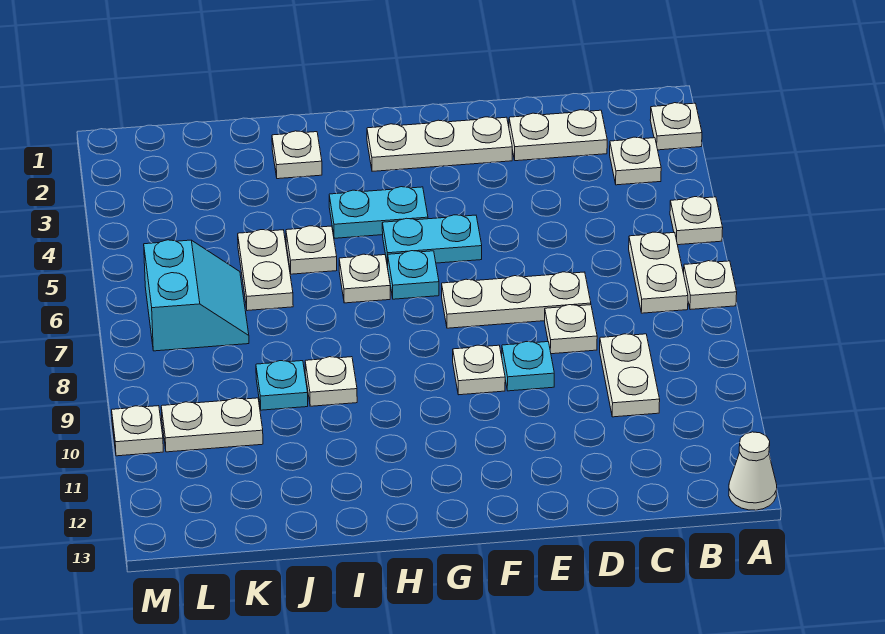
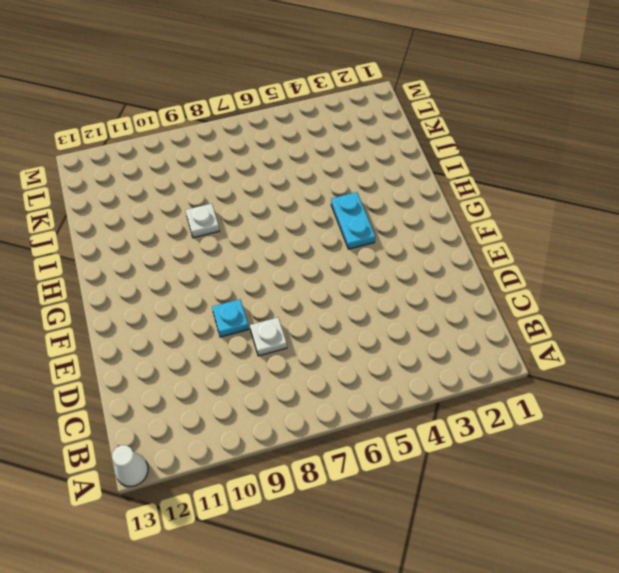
none -> white plate A2 level 1
none -> white plate A5 level 1
none -> white plate A7 level 1

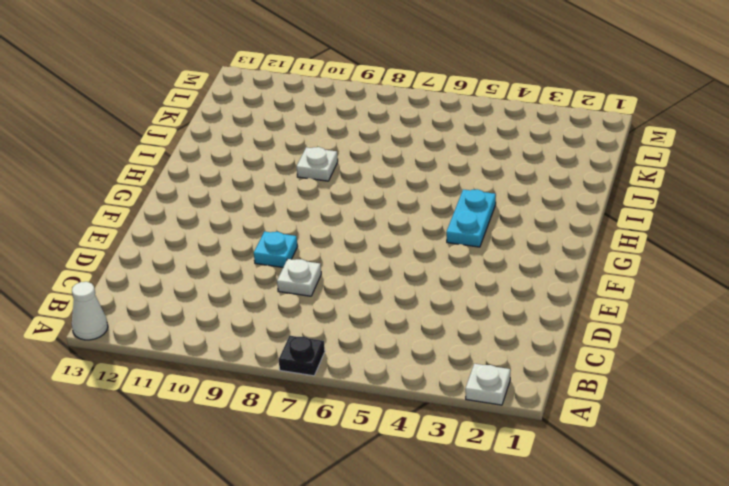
black plate A7 level 1 -> white plate A7 level 1
none -> white plate A5 level 1
none -> white plate B3 level 1
none -> white plate B6:B7 level 1

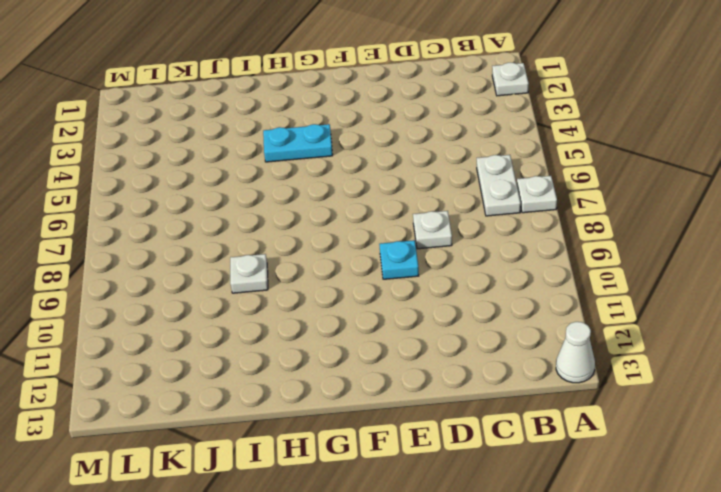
none -> white plate A5 level 1
none -> white plate B3 level 1
none -> white plate C2:D2 level 1

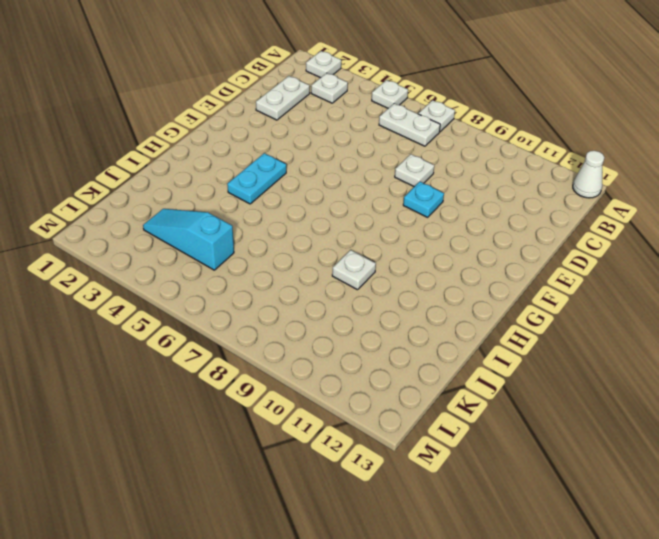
cyan slope K3:K5 level 1 top 5 -> none
none -> white plate C9:C10 level 1
none -> white plate D7:F7 level 1
none -> white plate E2:G2 level 1

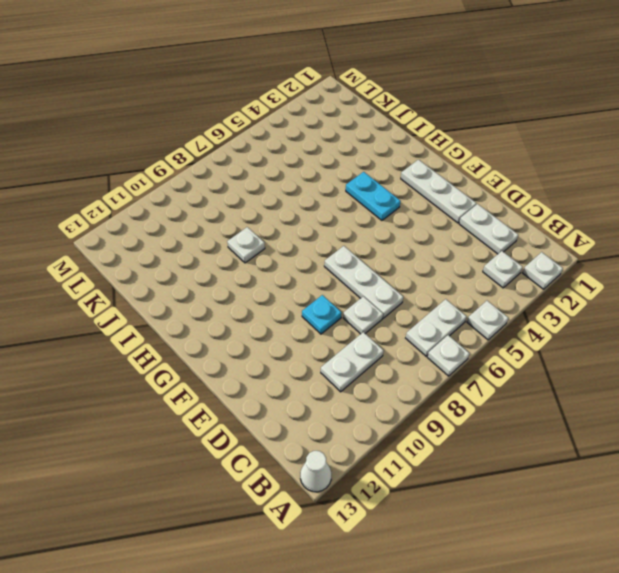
none -> cyan plate F5:G5 level 1
none -> white plate F9 level 1
none -> cyan plate G6 level 1

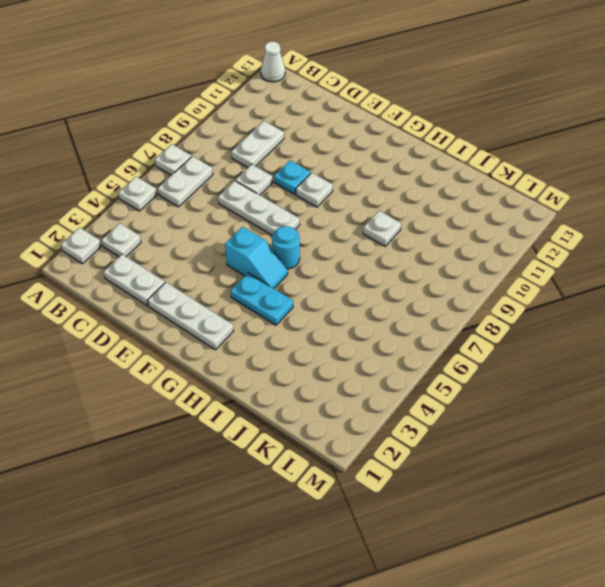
cyan slope F5:G5 level 1 top F -> cyan plate F5:G5 level 1
cyan round brick G6 level 1 -> cyan plate G6 level 1
none -> white plate H6 level 1
none -> white plate I2 level 1
none -> white plate I5 level 1

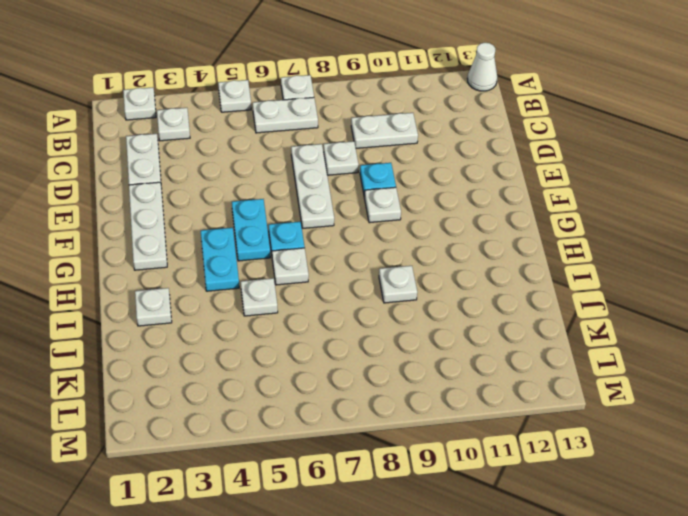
none -> white plate J5:J6 level 1
none -> cyan plate J9 level 1
none -> cyan slope K6:L7 level 1 top L

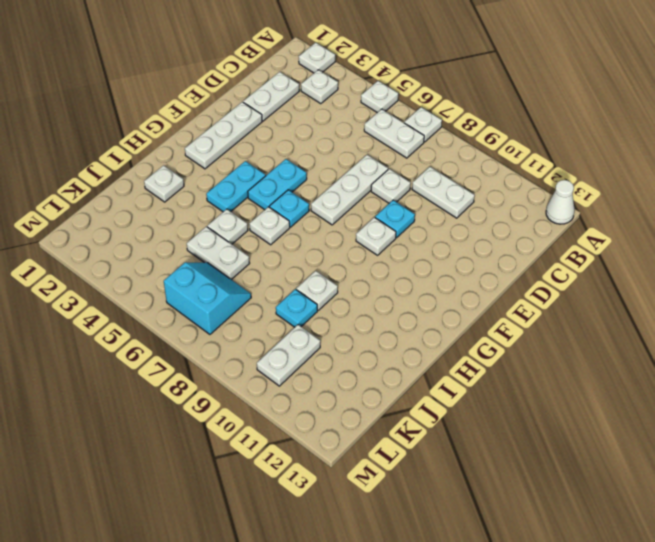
none -> white plate M10 level 1

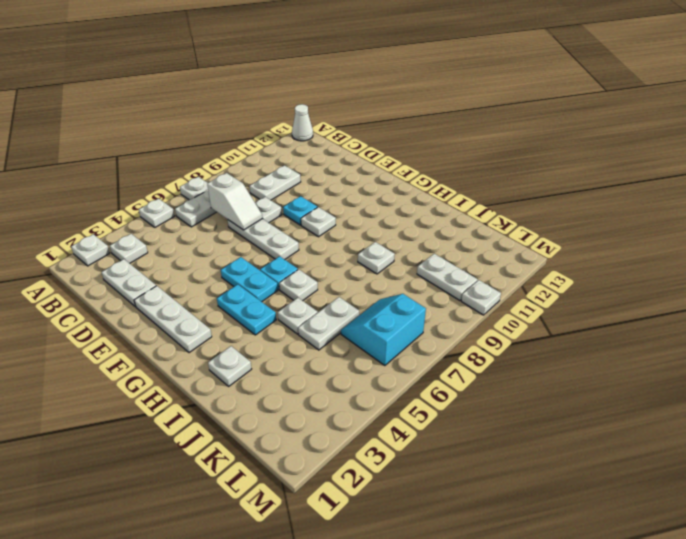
white slope C7:D7 level 2 top C -> none
none -> cyan plate J9 level 1

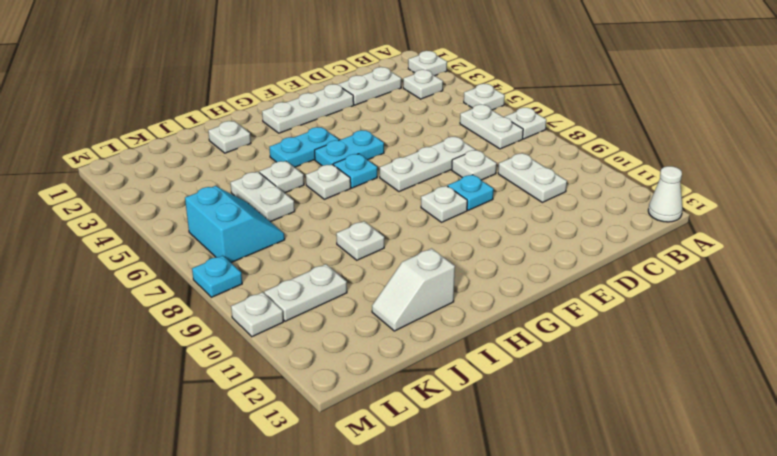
white slope I12:J12 level 1 top I -> none
cyan plate M8 level 1 -> cyan plate J9 level 1

